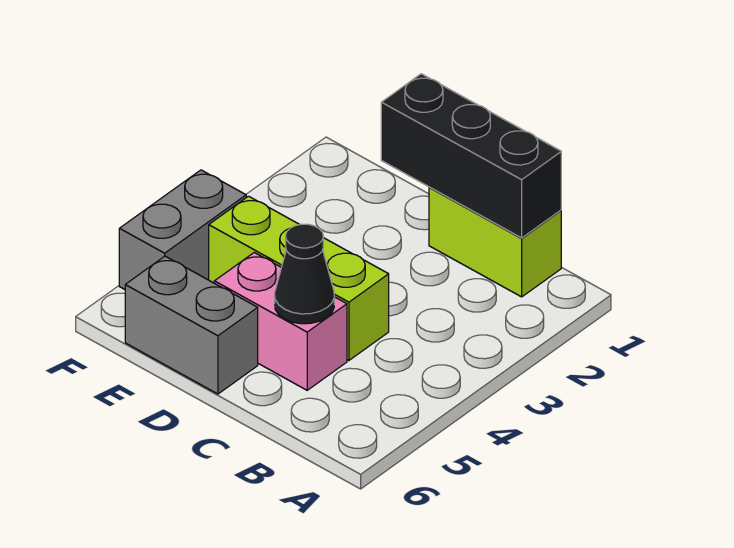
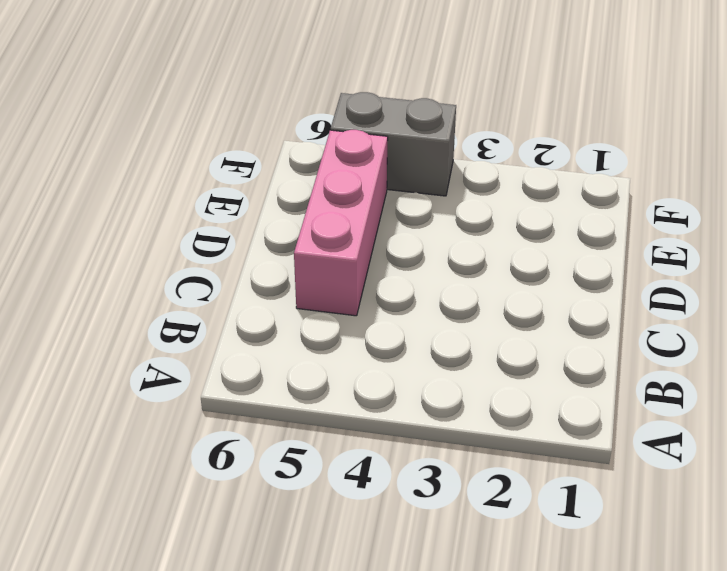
pink brick C5:E5 level 1 -> pink brick C5:D5 level 1
none -> lime brick B1:C1 level 1
none -> lime brick C4:E4 level 1

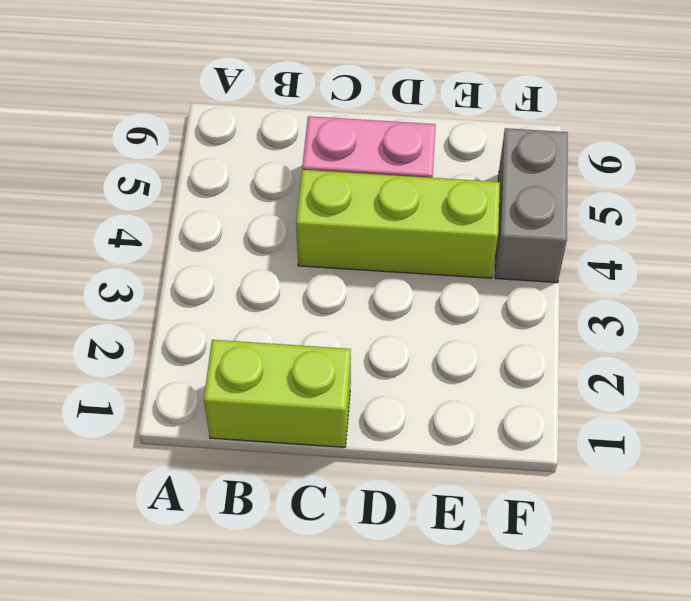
none -> grey brick D6:E6 level 1
none -> black brick B1:D1 level 2

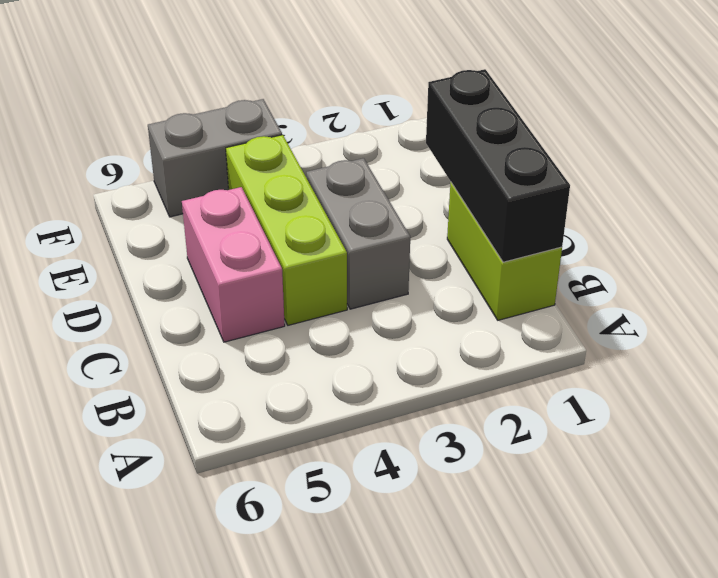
grey brick C3:D3 level 1 -> grey brick D6:E6 level 1
none -> black cone C5 level 2

